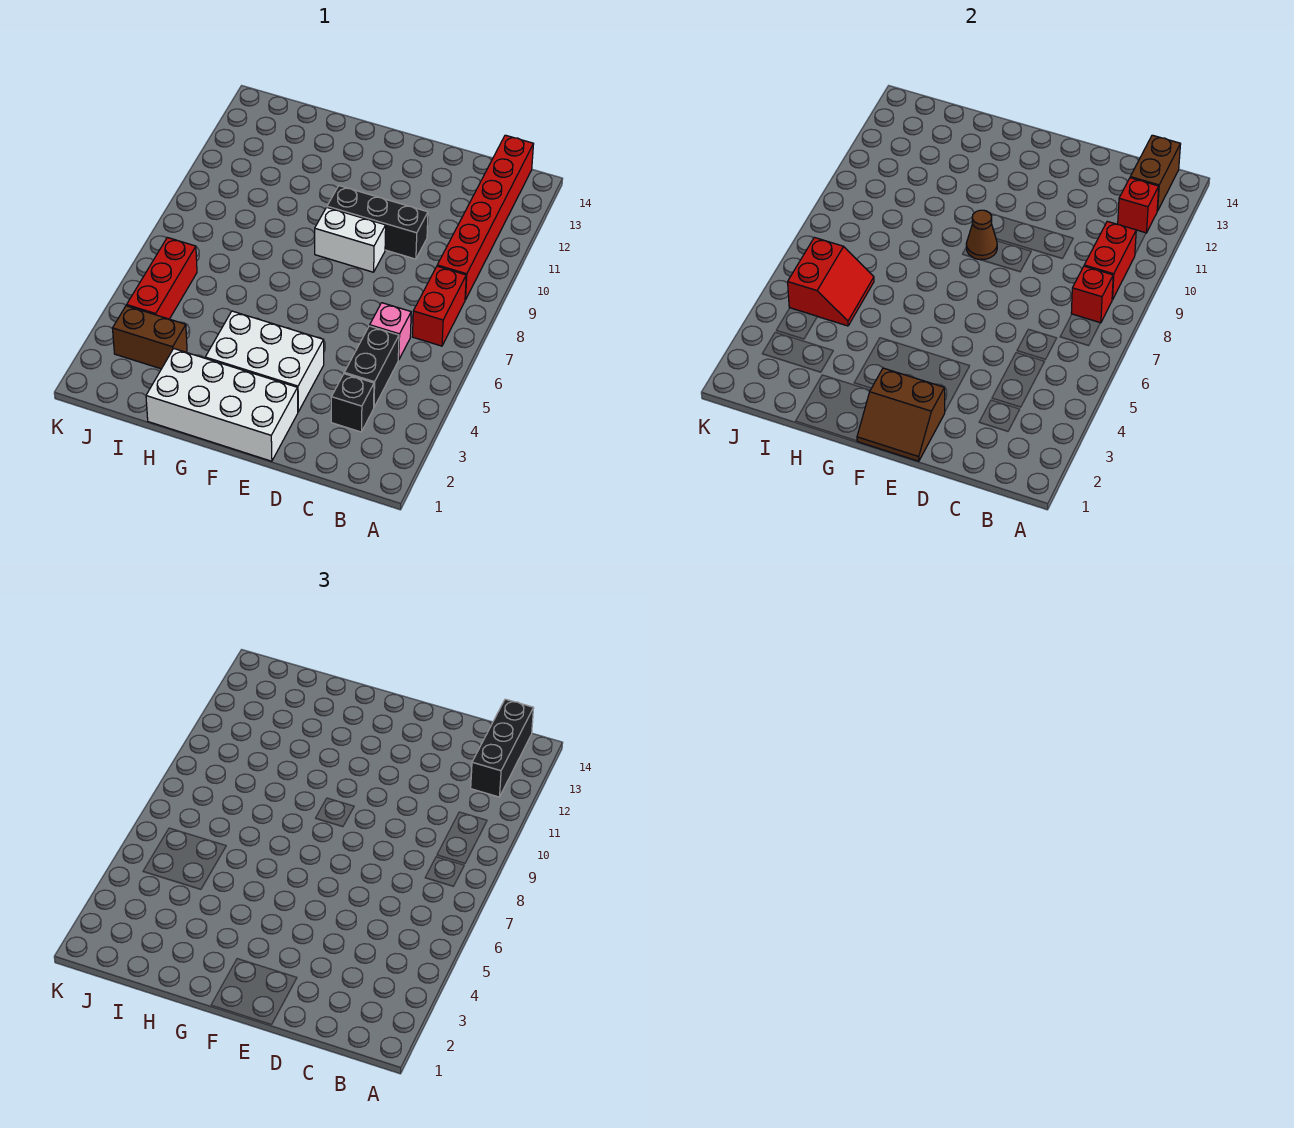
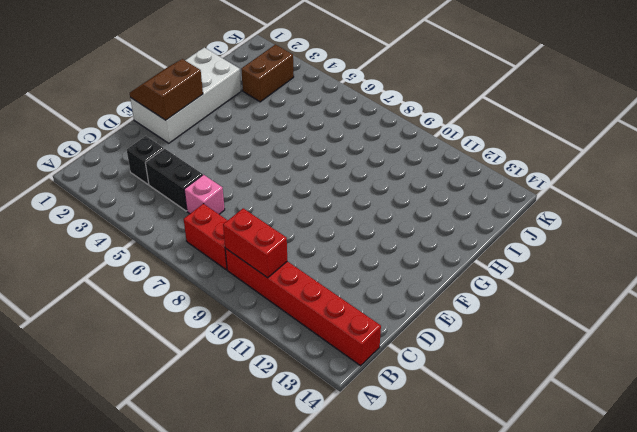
none -> black brick D10:F10 level 1
none -> white brick E3:G4 level 1
none -> white brick E9:F9 level 1

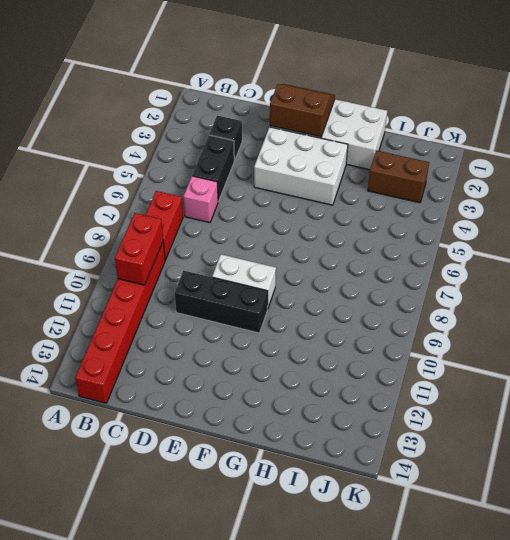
none -> red brick J4:J6 level 1
none -> red brick B8 level 2
none -> red brick B12 level 2

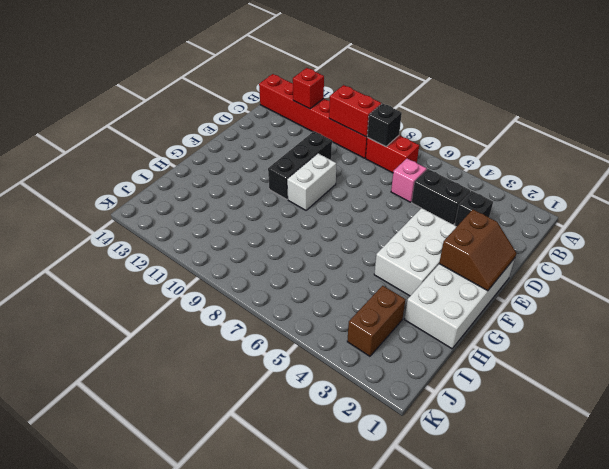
black brick B8 level 2 -> red brick B8 level 2
none -> red brick J4:J6 level 1
none -> brown brick B13:B14 level 2
none -> brown cone F9 level 2

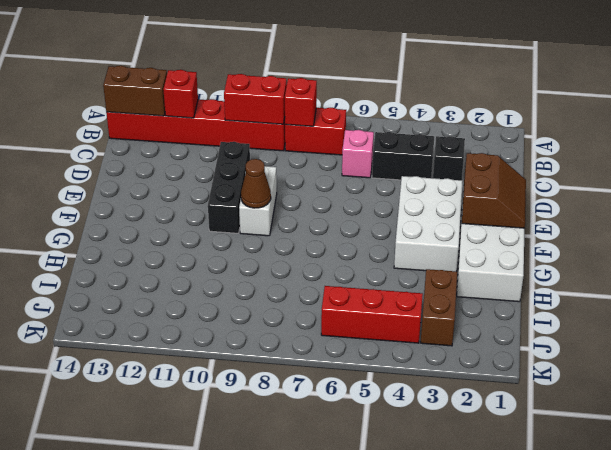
none -> red slope I5:J6 level 2 top J
none -> black brick B12:B14 level 3

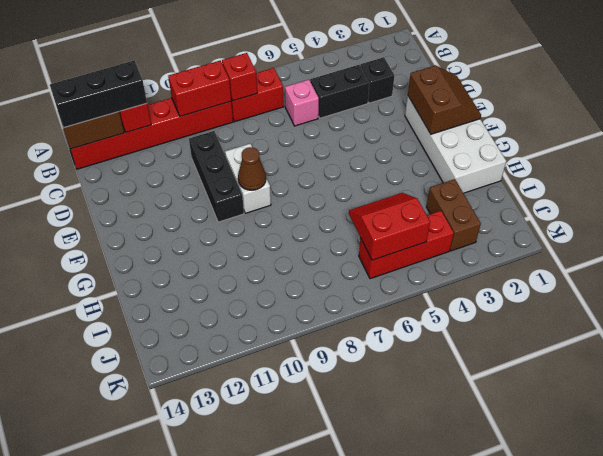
none -> white brick E3:G4 level 1

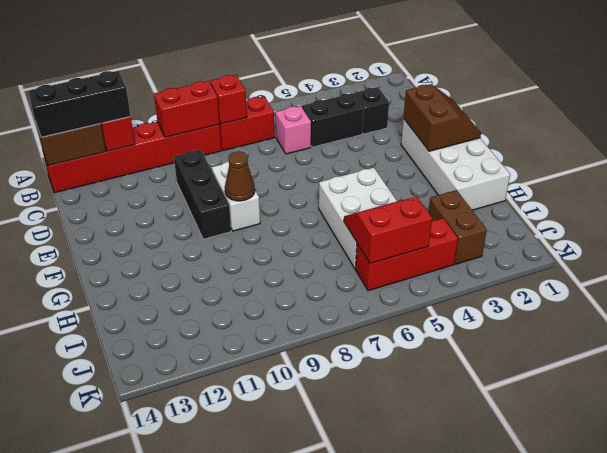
white brick G5:I6 level 1 -> white brick E3:G4 level 1

